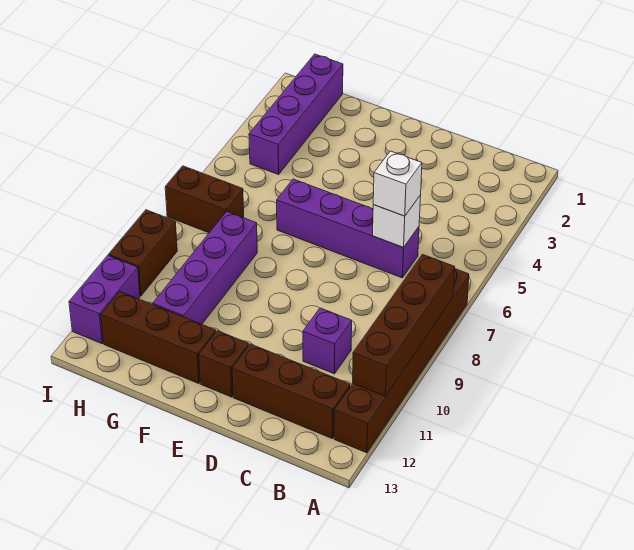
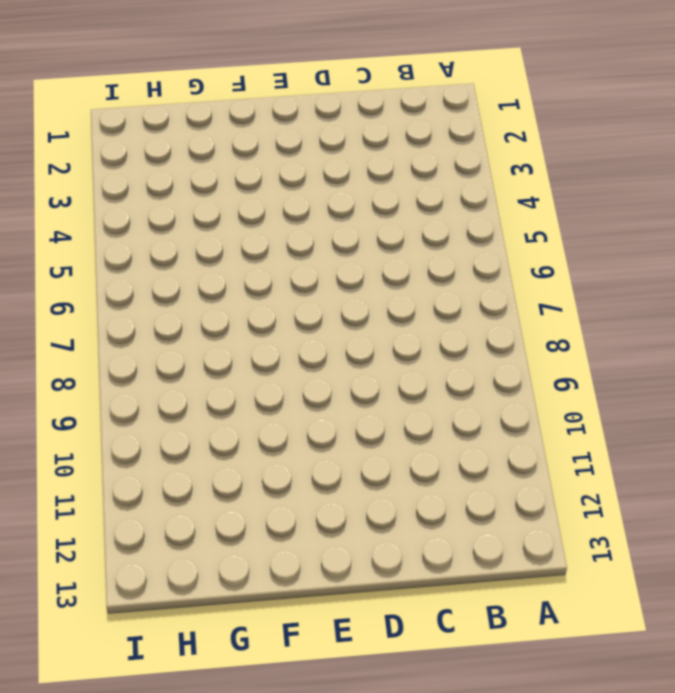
none -> brown brick A7:A12 level 1
none -> brown brick B12:D12 level 1
none -> purple brick C6:F6 level 1

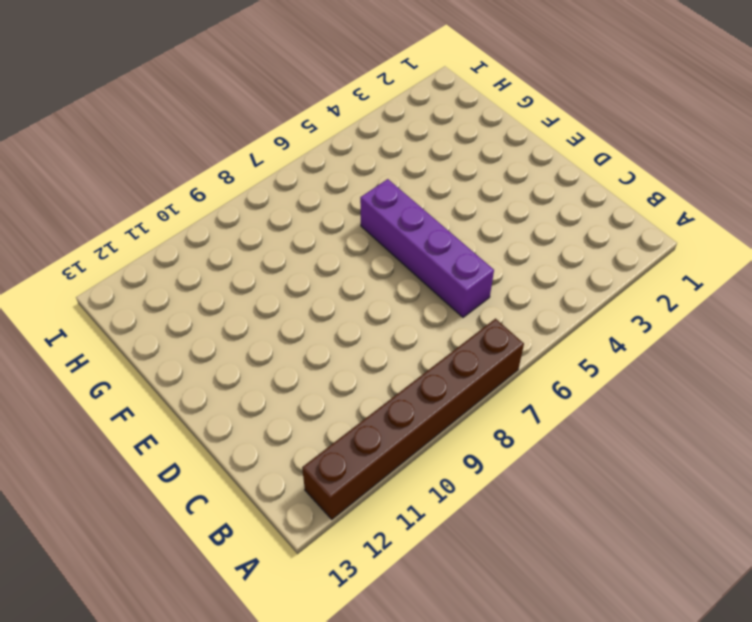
none -> brown brick B12:D12 level 1
none -> purple brick C10 level 1
none -> brown brick E12 level 1

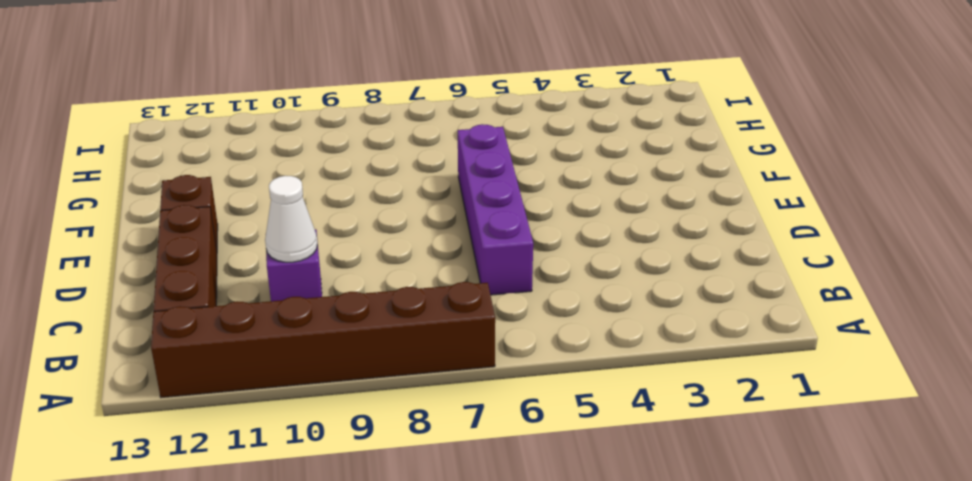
white cone C10 level 2 -> none
none -> brown brick F12:H12 level 1
none -> purple brick G8:G11 level 1
none -> purple brick H1:H4 level 1

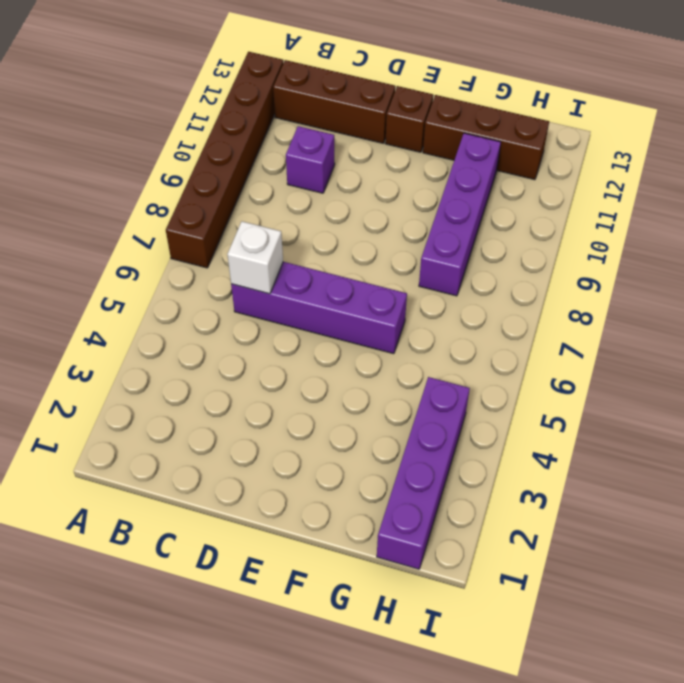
none -> brown brick H7:I7 level 1
none -> brown brick I9:I10 level 1
none -> purple brick I11:I12 level 1

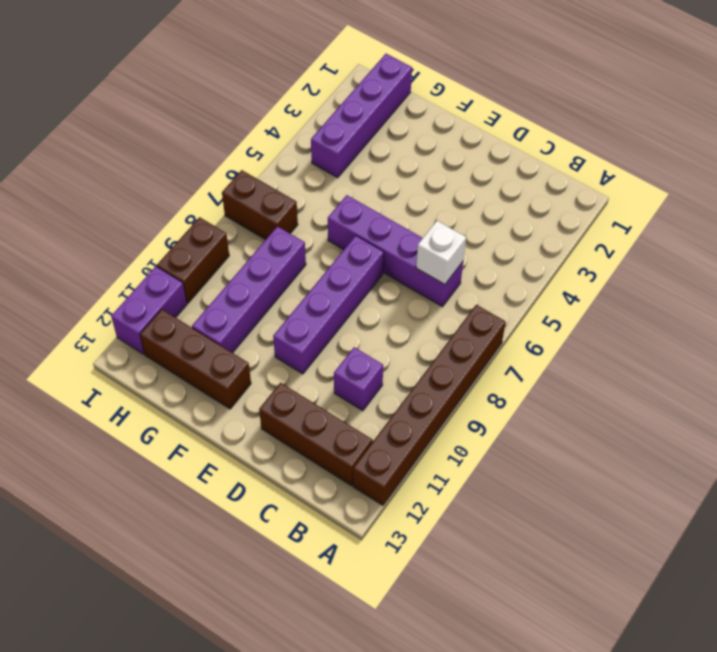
purple brick E7:E10 level 1 -> none
none -> brown brick E12 level 1
none -> brown brick A8:A11 level 2
none -> white brick C6 level 3

